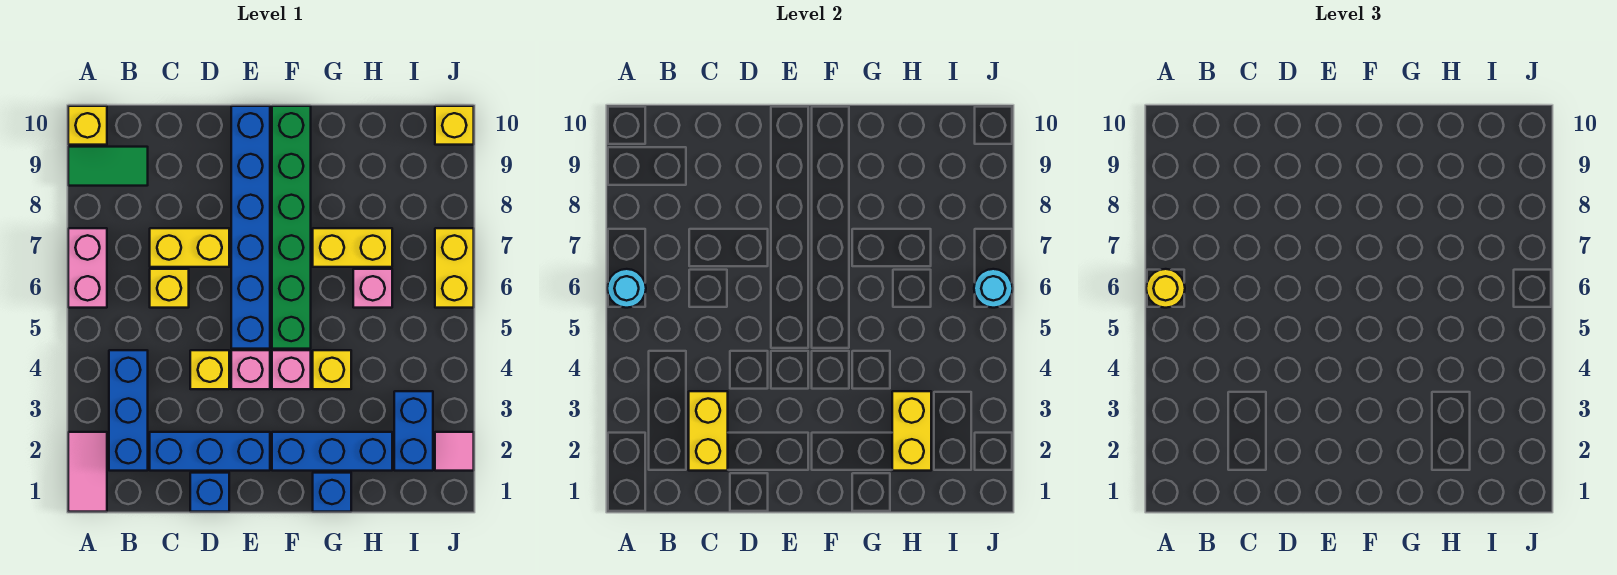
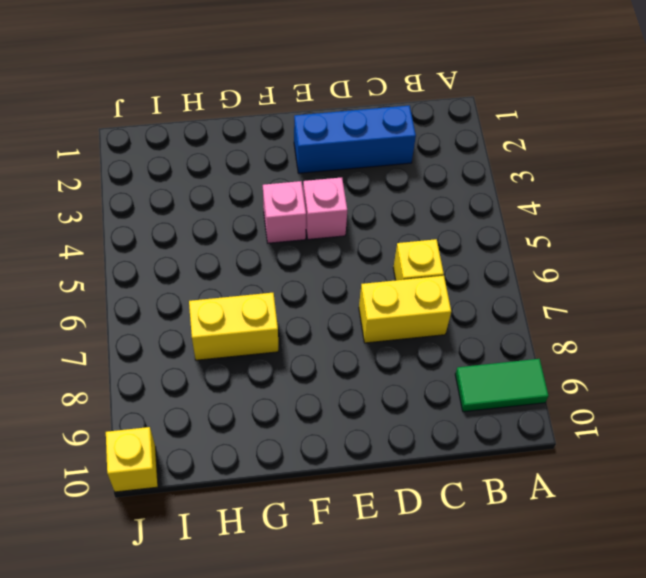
none -> pink tile A1:A2 level 1
none -> pink brick A6:A7 level 1
none -> yellow brick A10 level 1

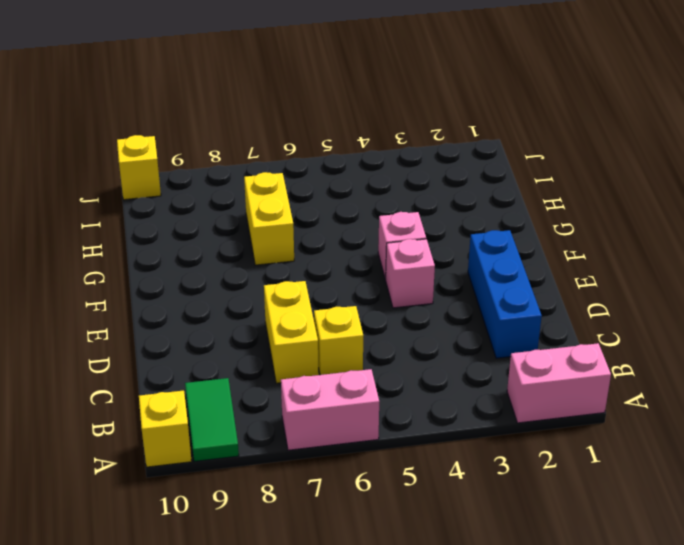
pink brick A1:A2 level 1 -> pink tile A1:A2 level 1
none -> blue brick B2:B4 level 1
none -> blue brick D1 level 1
none -> yellow brick D4 level 1

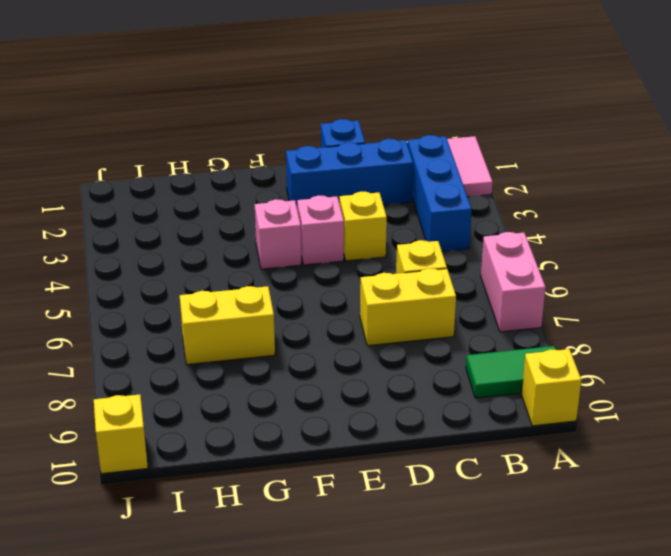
none -> blue brick E5:E10 level 1
none -> blue brick F2:H2 level 1
none -> green brick F5:F10 level 1

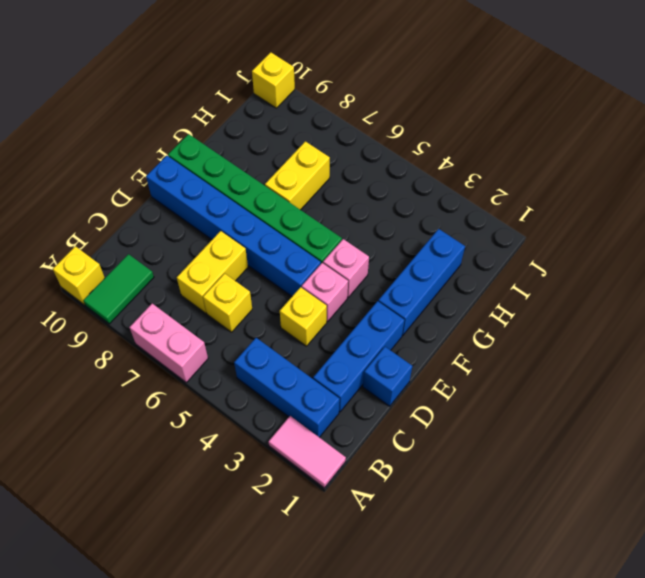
none -> blue brick G1 level 1
none -> yellow brick G4 level 1
none -> pink brick H6 level 1

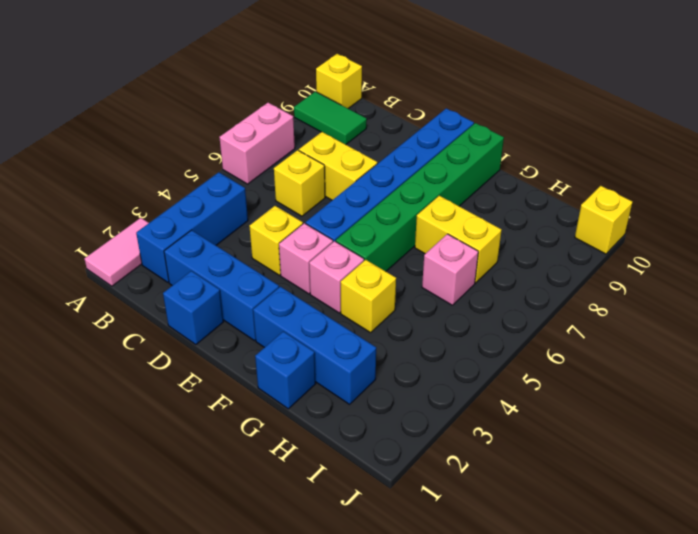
none -> blue brick I2:I3 level 1
none -> pink tile J2 level 1
none -> yellow brick J6:J7 level 1

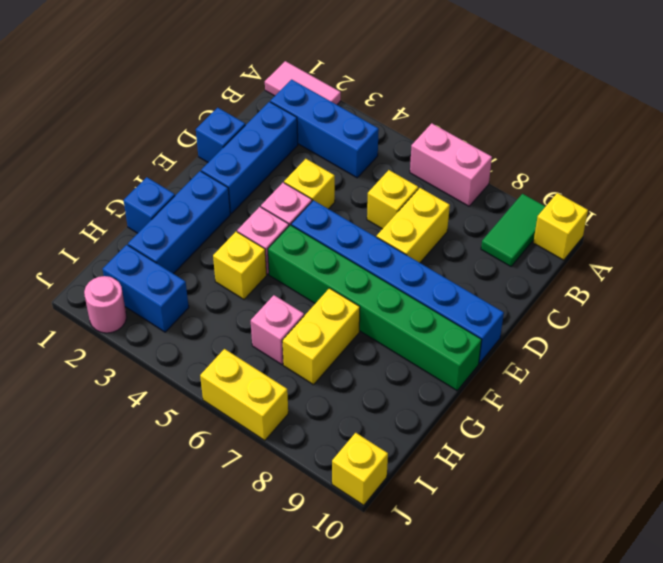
pink round brick J2 level 1 -> pink tile J2 level 1
none -> cyan round brick A6 level 2
none -> yellow brick C2:C3 level 2
none -> yellow brick H2:H3 level 2

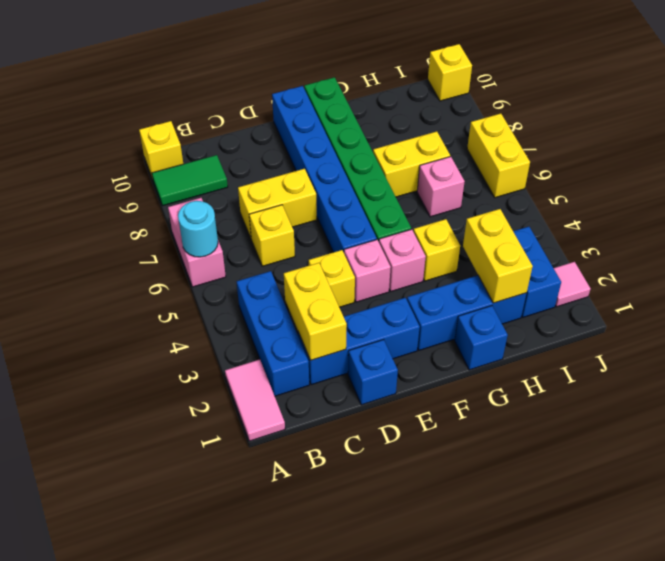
none -> cyan round brick J6 level 2
none -> yellow round brick A6 level 3

